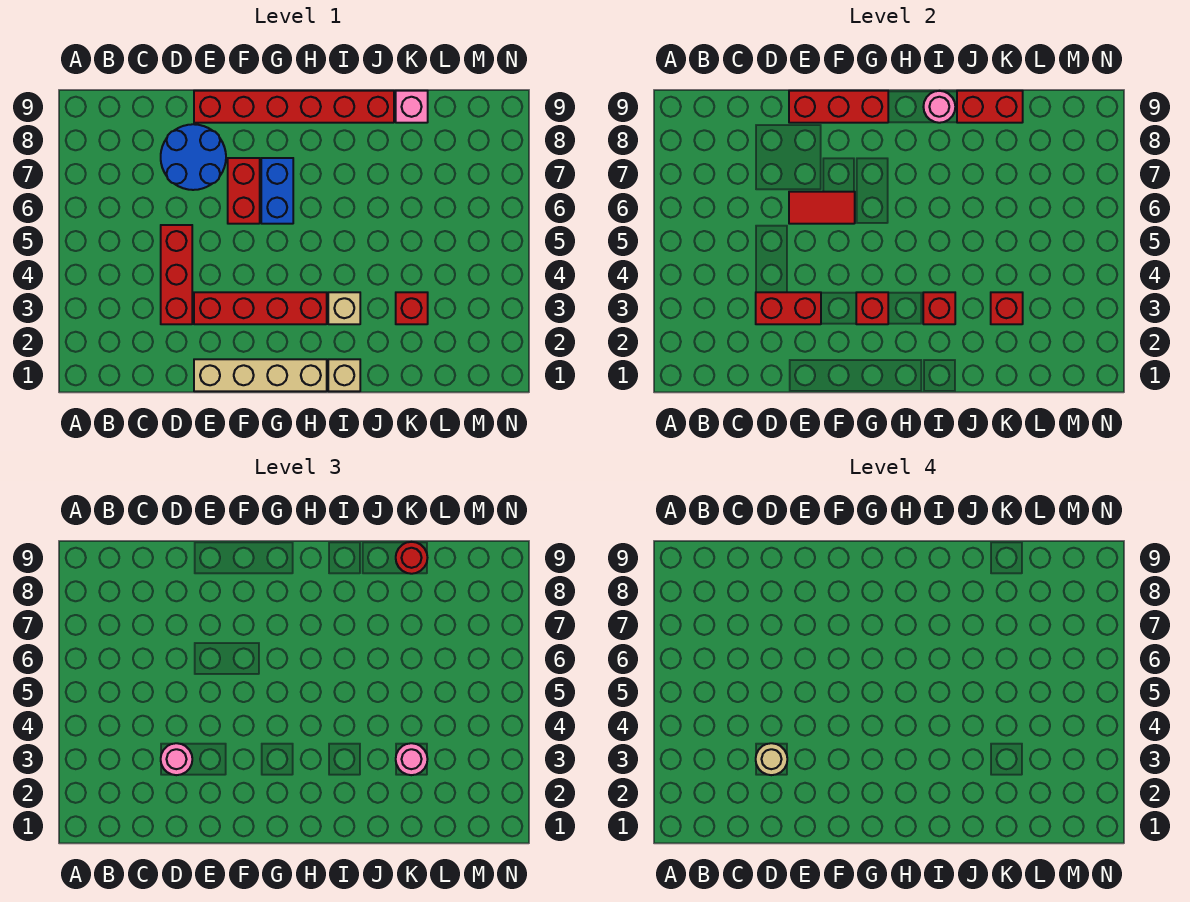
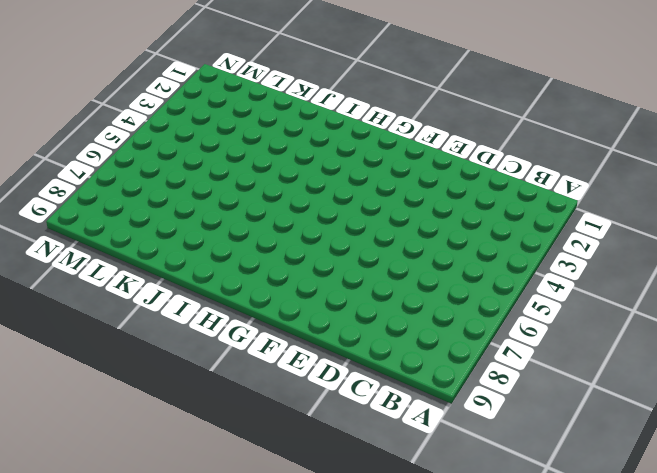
none -> red brick D3:D5 level 1
none -> blue round brick D7:E8 level 1
none -> tan brick E1:H1 level 1

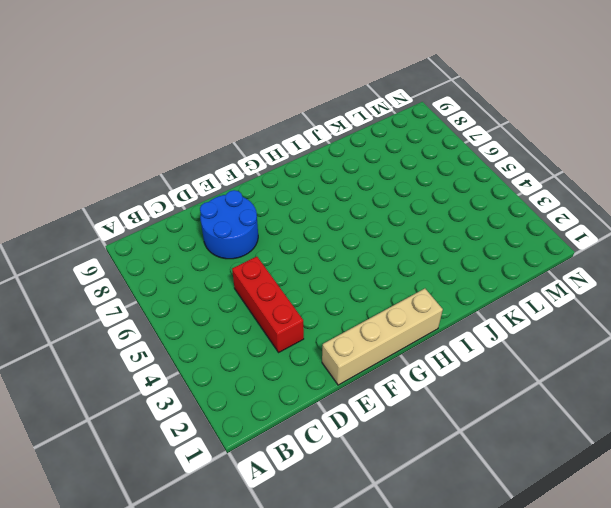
none -> red brick E3:H3 level 1
none -> red brick E9:J9 level 1
none -> red brick F6:F7 level 1

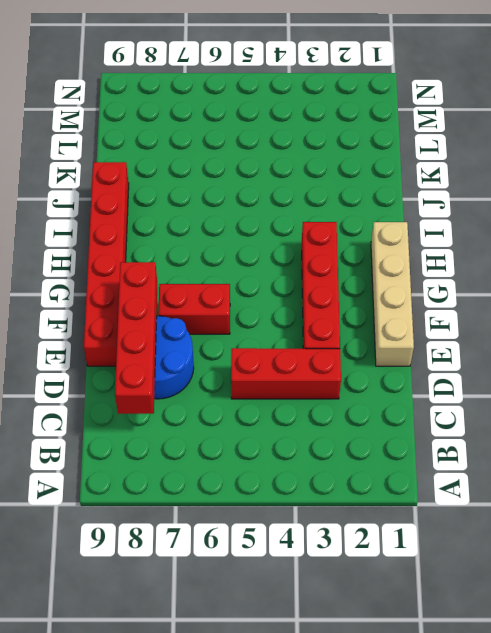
red brick C8:F8 level 2 -> none
none -> blue brick G6:G7 level 1
none -> tan brick I1 level 1
none -> tan brick I3 level 1

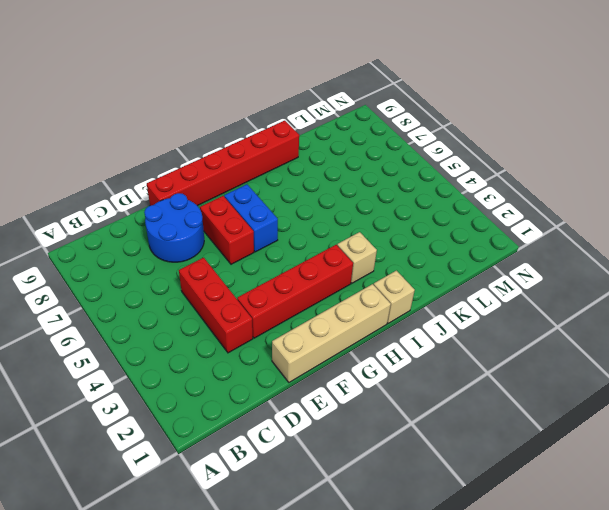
none -> red brick K3 level 1
none -> pink brick K9 level 1
none -> red brick D3:E3 level 2

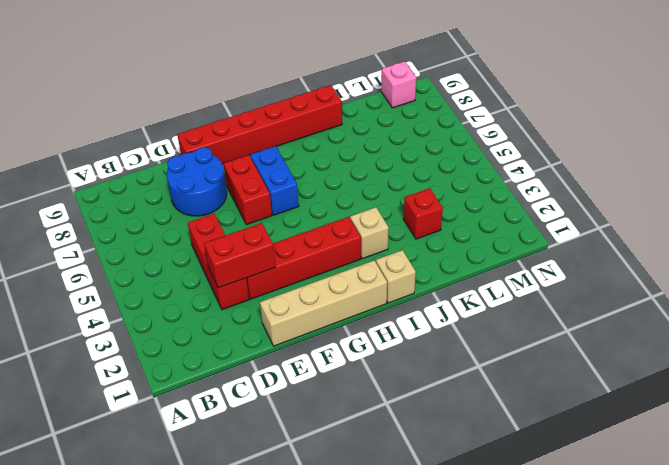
pink brick M9 level 1 -> pink brick K9 level 1
none -> red tile E6:F6 level 2
none -> red brick E9:G9 level 2
none -> red brick G3 level 2

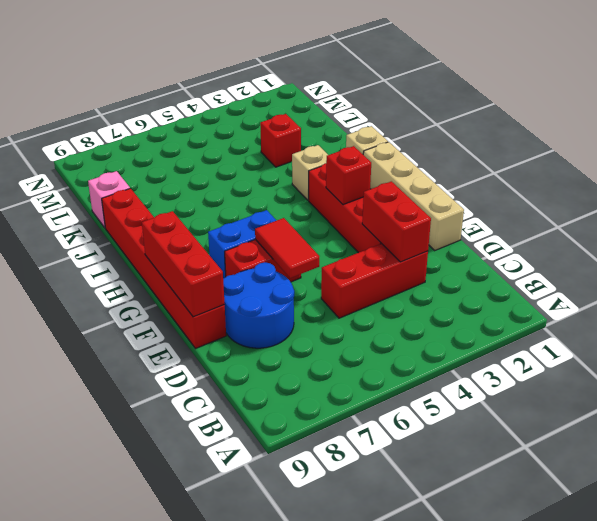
none -> red brick I3 level 2
none -> pink round brick I9 level 2
none -> red brick J9:K9 level 2

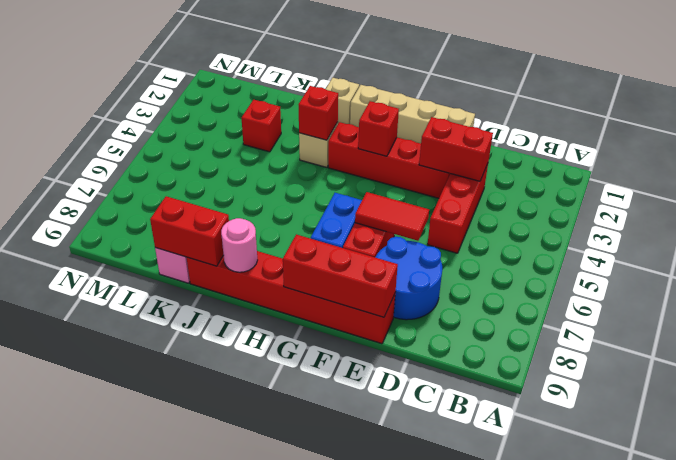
none -> red brick K3 level 2
none -> pink round brick D3 level 3
none -> pink round brick K3 level 3

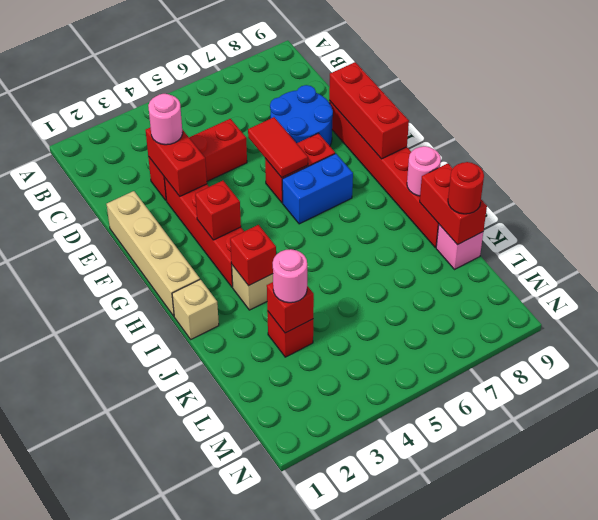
none -> tan round brick D3 level 4

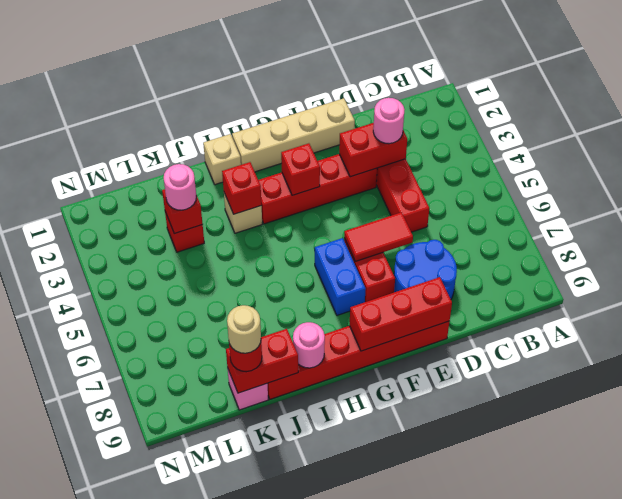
tan round brick K9 level 4 -> tan round brick D3 level 4

